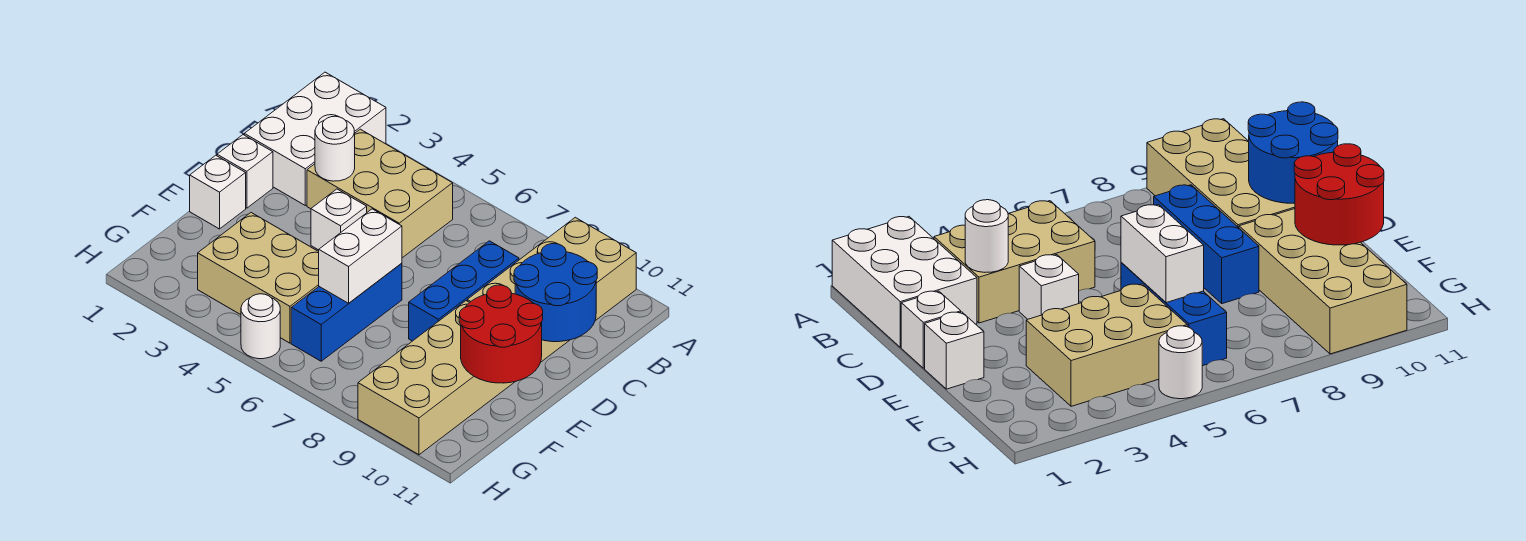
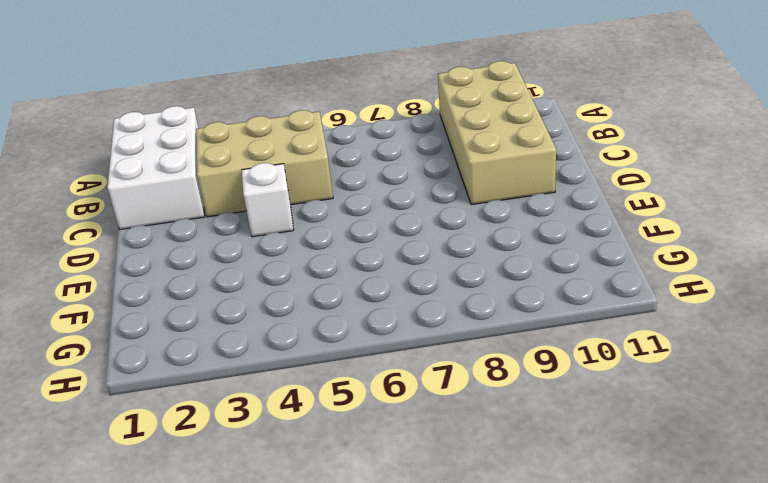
none -> blue brick C8:E8 level 1
none -> white brick D1 level 1
none -> white brick E1 level 1

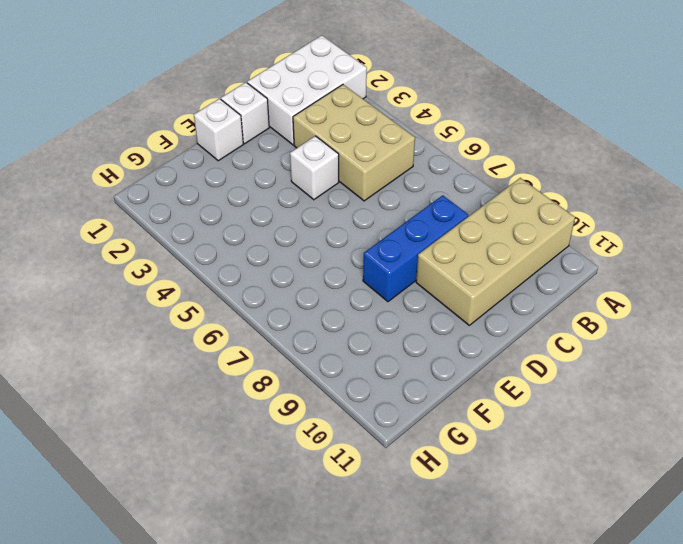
none -> blue brick E6:G6 level 1
none -> tan brick E9:H10 level 1
none -> tan brick F3:G5 level 1

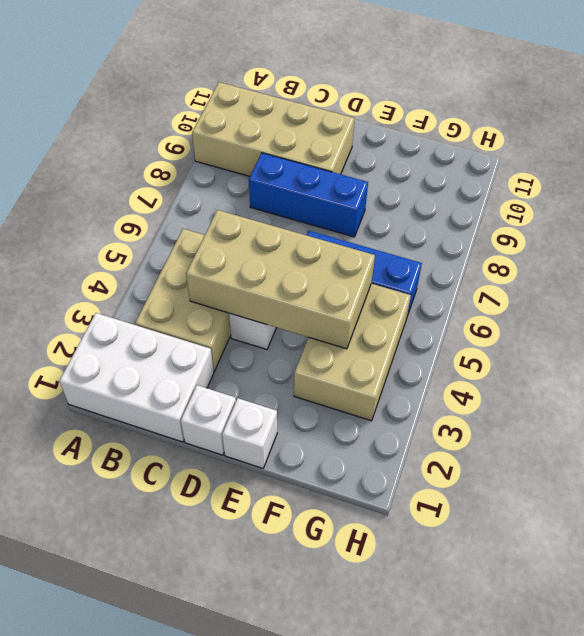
tan brick C4:F5 level 2 -> tan brick E9:H10 level 1
none -> white round brick H5 level 1
none -> white round brick C3 level 2
none -> blue round brick C10:D11 level 2

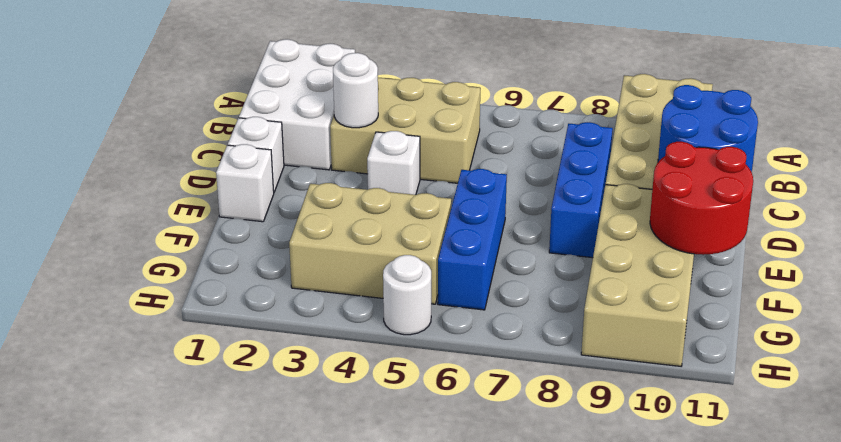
none -> white brick E6:F6 level 2

